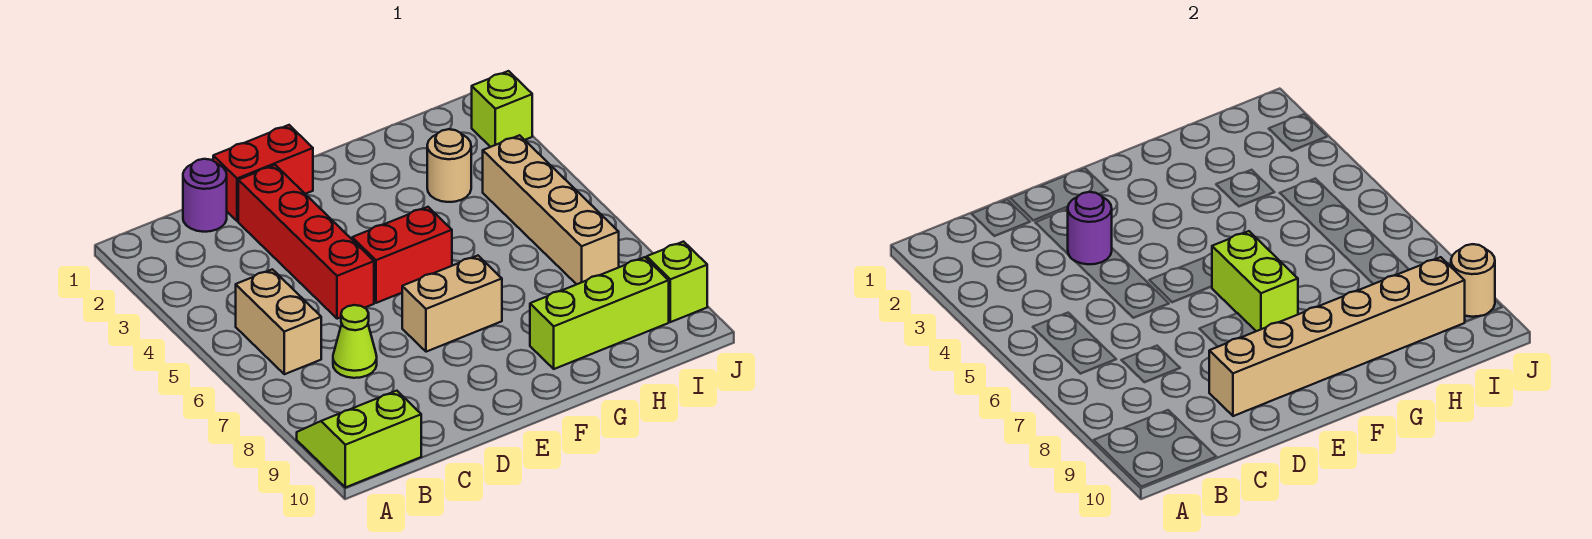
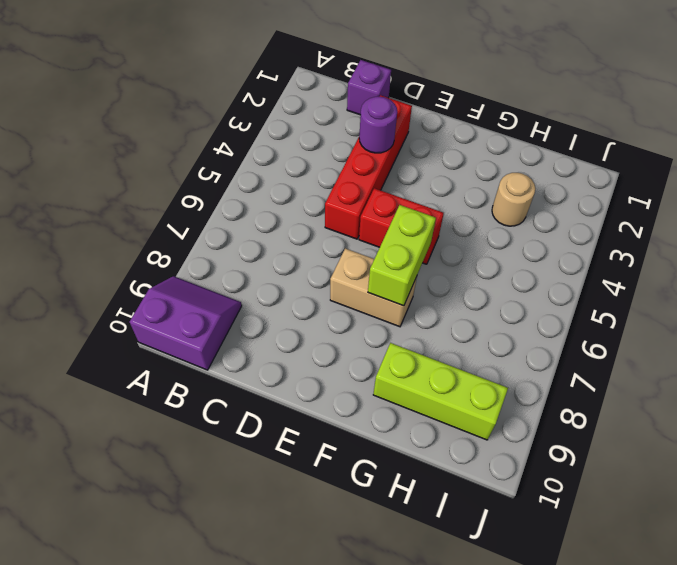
purple slope A9:B10 level 1 top 10 -> lime slope A9:B10 level 1 top 10
purple brick C1 level 1 -> purple round brick C1 level 1
none -> tan brick B5:B6 level 1
none -> lime cone C7 level 1
none -> red brick D1:E1 level 1

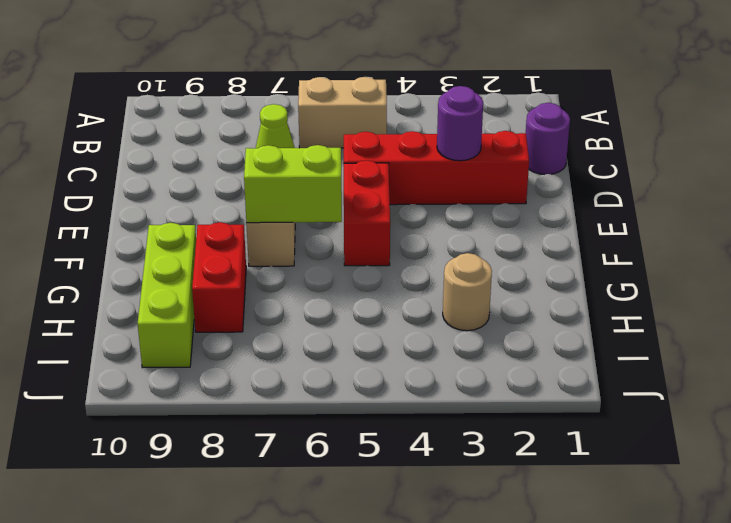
red brick G8:H8 level 1 -> red brick D1:E1 level 1
none -> lime slope A9:B10 level 1 top 10
none -> tan brick I4:I7 level 1
none -> lime brick J2 level 1

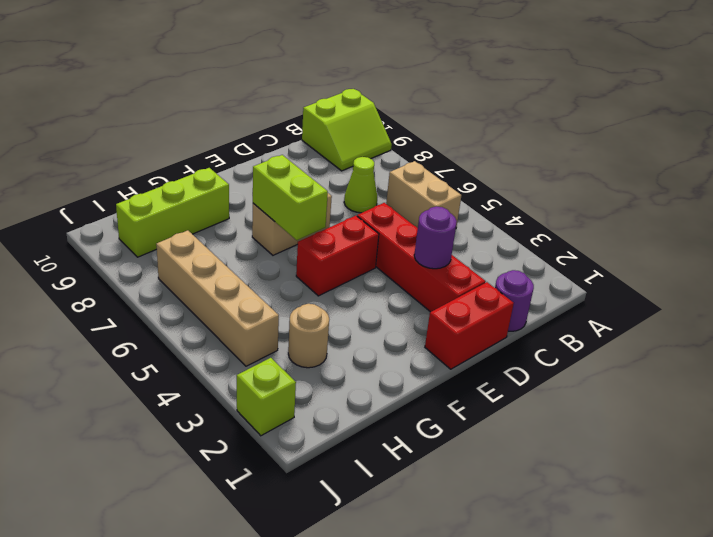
none -> lime brick J9 level 1
none -> tan brick D9:I9 level 2
none -> tan round brick J9 level 2

